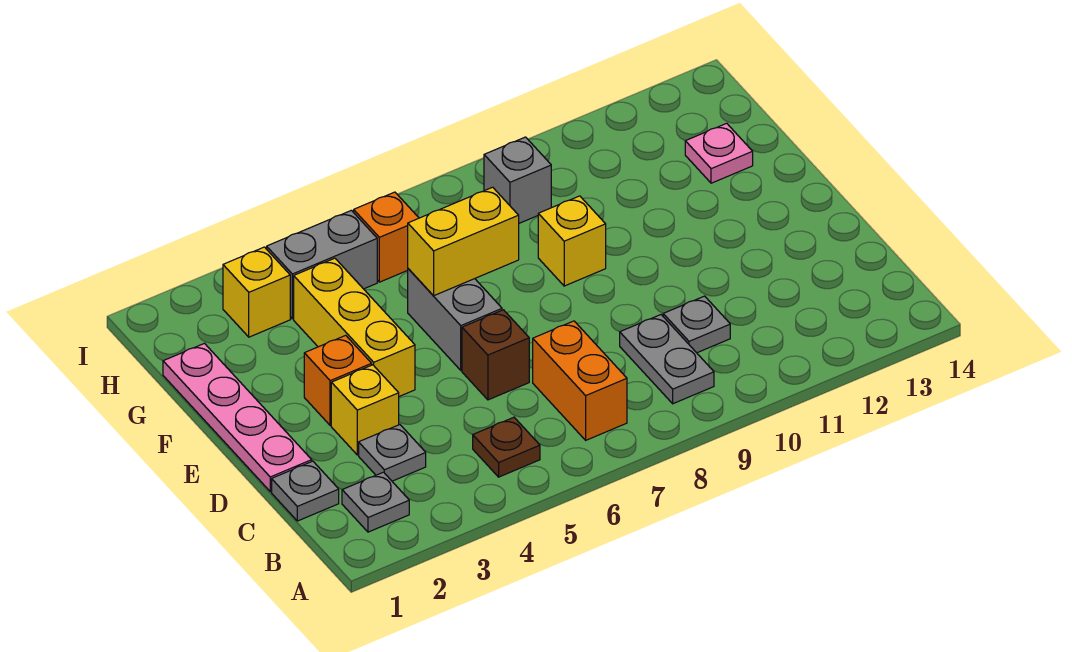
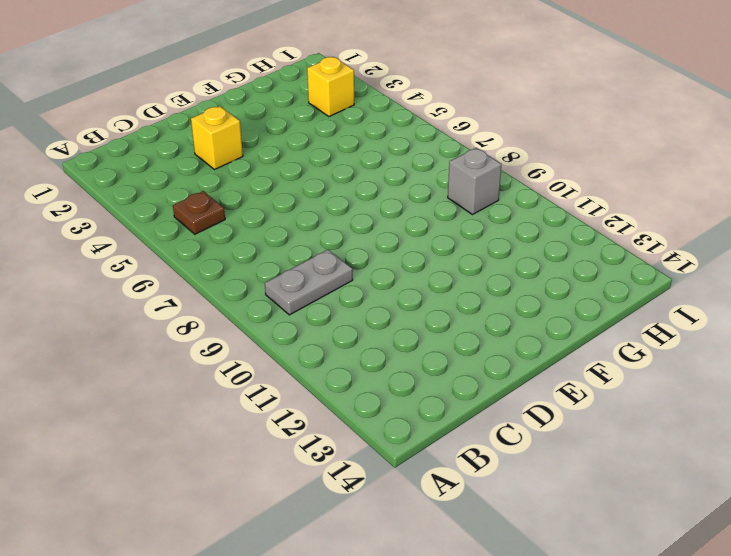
none -> grey plate B2 level 1
none -> orange brick B7:C7 level 1
none -> grey plate C1 level 1

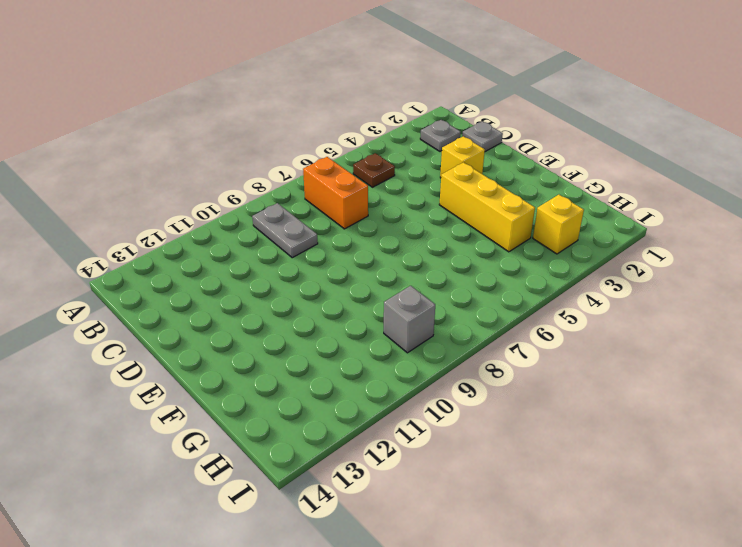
none -> grey plate C3 level 1
none -> grey plate C10 level 1
none -> pink plate D1:G1 level 1

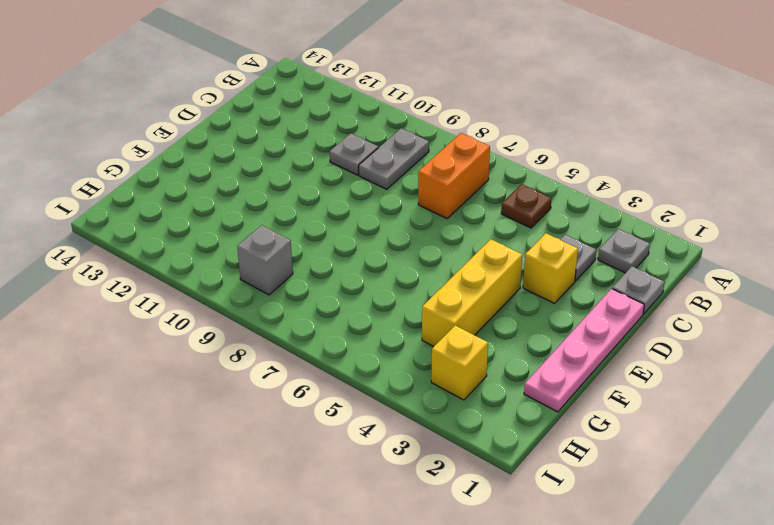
none -> brown brick D6 level 1
none -> orange brick E3 level 1
none -> grey brick E6:F6 level 1

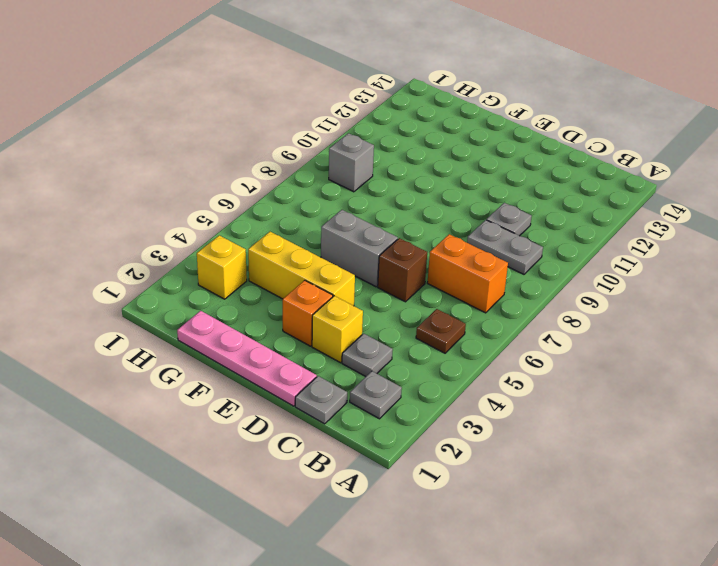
none -> yellow brick F9 level 1
none -> pink plate G13 level 1
none -> grey brick H4:H5 level 1

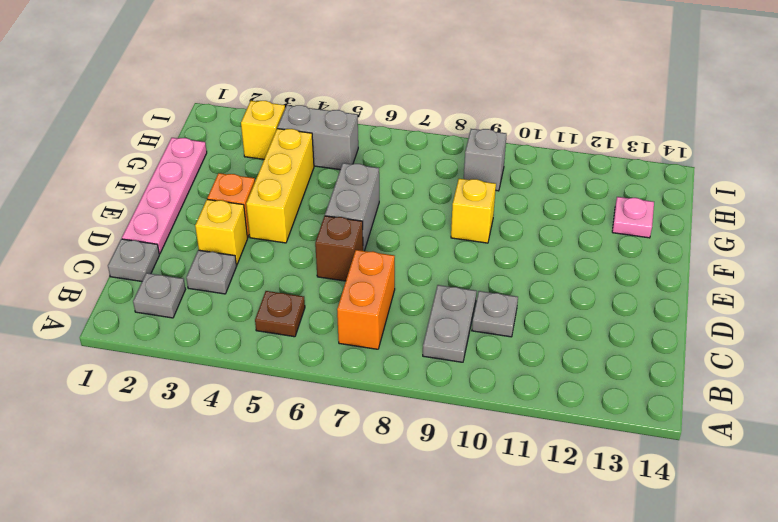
none -> orange brick H6 level 1
none -> yellow brick F6:F7 level 2

